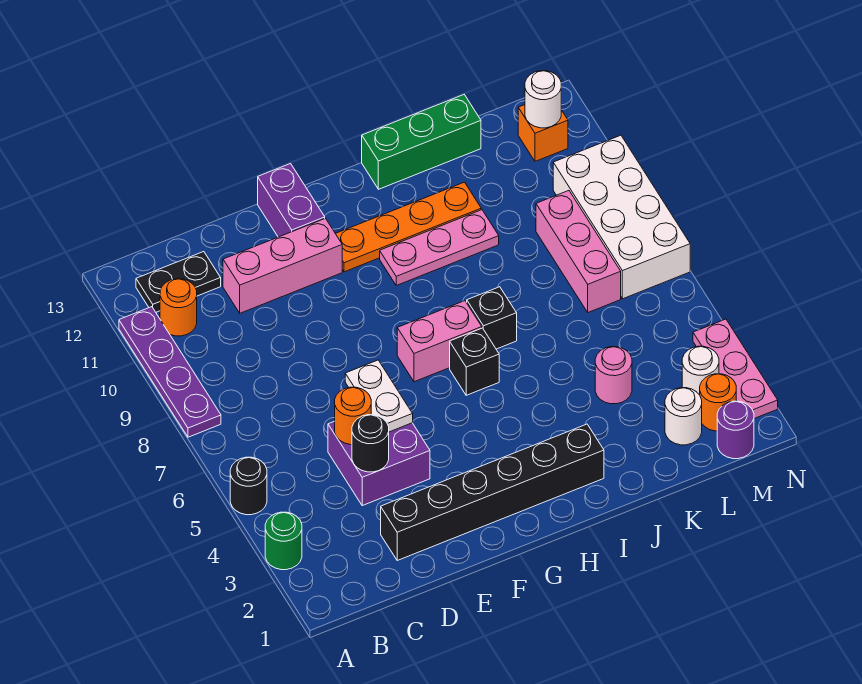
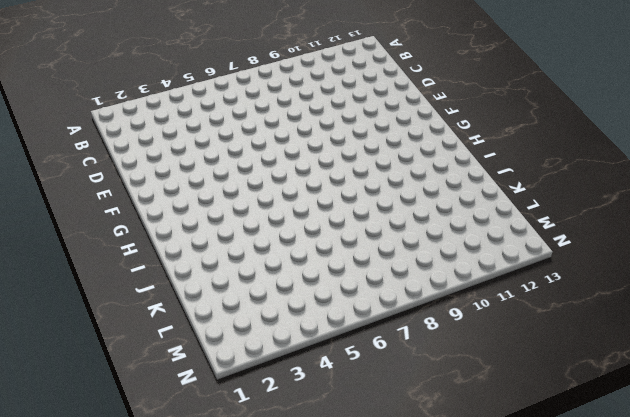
none -> green round brick A3 level 1
none -> black round brick A5 level 1
none -> purple plate A8:A11 level 1

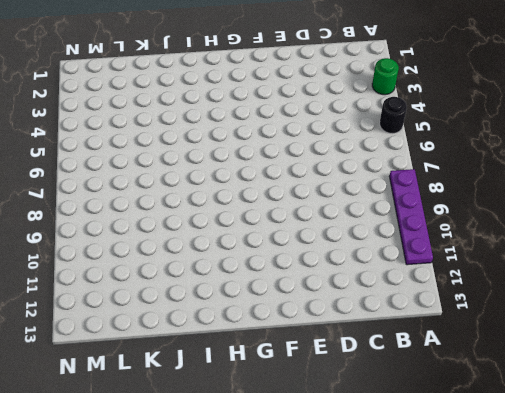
none -> orange round brick B11 level 1
none -> black plate B12:C12 level 1
none -> black brick D2:I2 level 1

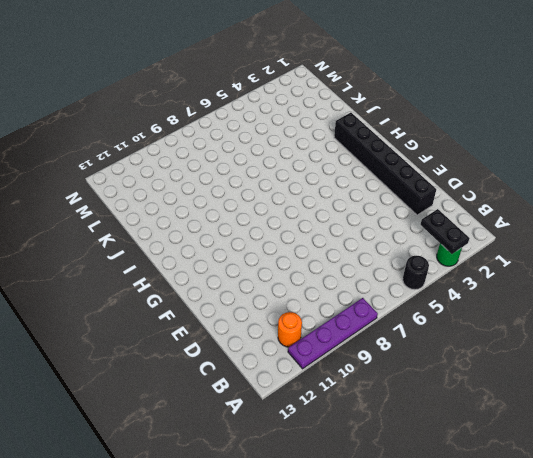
black plate A3:B3 level 2 -> black plate B12:C12 level 1
none -> purple brick D4:E5 level 1
none -> pink brick D11:F11 level 1
none -> purple brick F12:F13 level 1

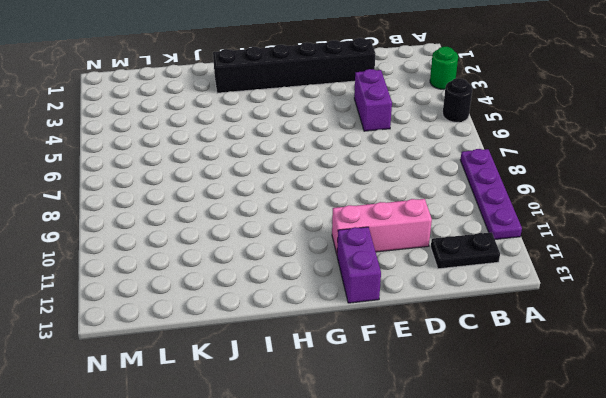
purple brick D4:D5 level 1 -> purple brick D4:E5 level 1
none -> orange round brick B11 level 1
none -> pink brick G7:H7 level 1
none -> orange plate G11:J11 level 1

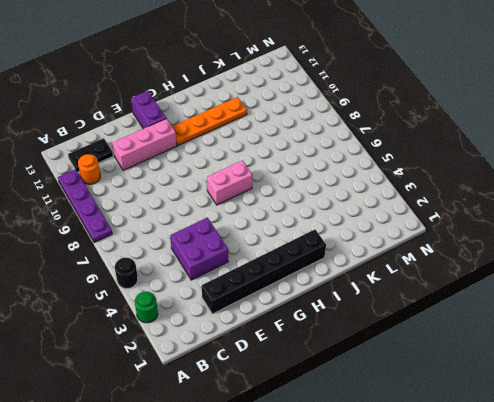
none -> black brick H6 level 1
none -> pink plate H10:J10 level 1
none -> black brick I7 level 1

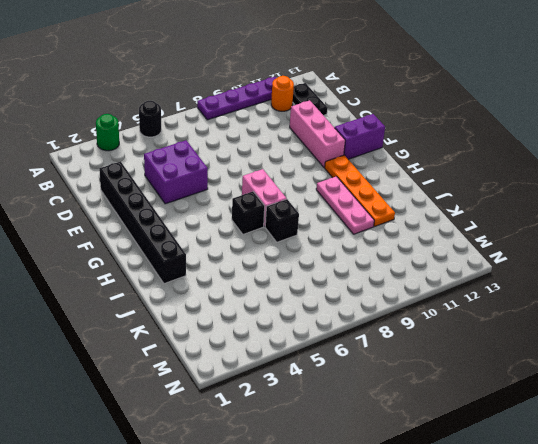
none -> green brick I13:K13 level 1
none -> pink round brick K4 level 1
none -> white round brick L2 level 1

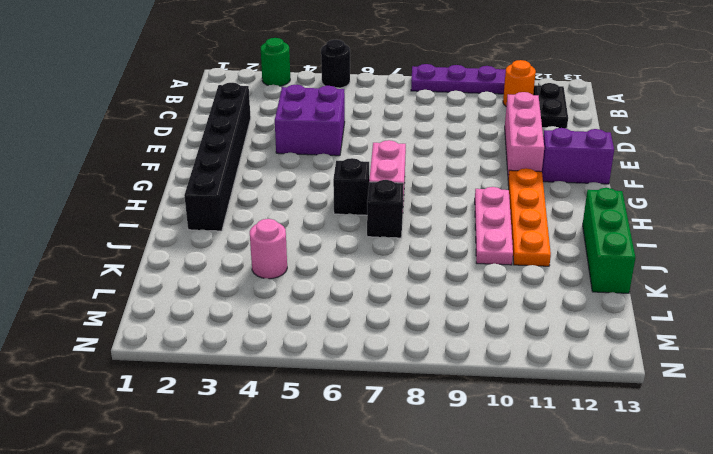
none -> white round brick L2 level 1
none -> pink brick L7:L9 level 1
none -> purple round brick M1 level 1

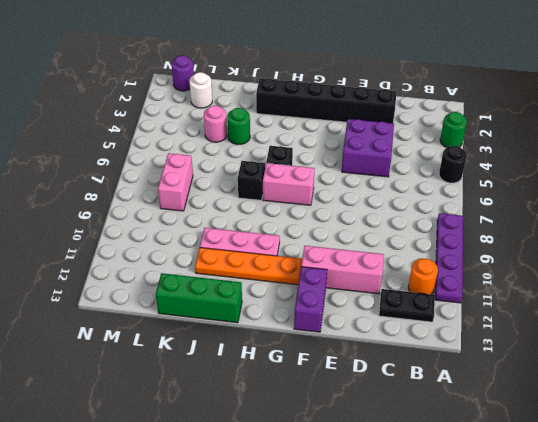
green round brick J4 level 1 -> none
pink brick L7:L8 level 1 -> pink brick L7:L9 level 1
none -> orange round brick M2 level 1
none -> white round brick M3 level 1
none -> white brick M7:N10 level 1

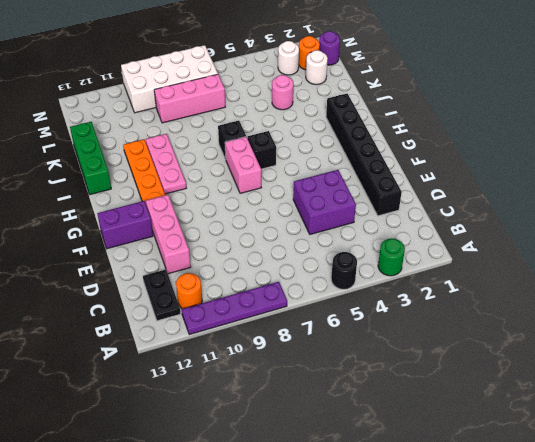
none -> orange brick M12 level 1
none -> pink plate N2:N4 level 1
none -> black round brick D4 level 2

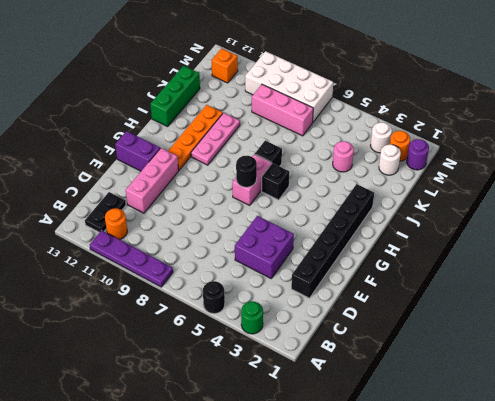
black round brick G7 level 2 -> black round brick D4 level 2
none -> pink plate N2:N4 level 1
none -> orange round brick D5 level 2
none -> white plate E5:E6 level 2

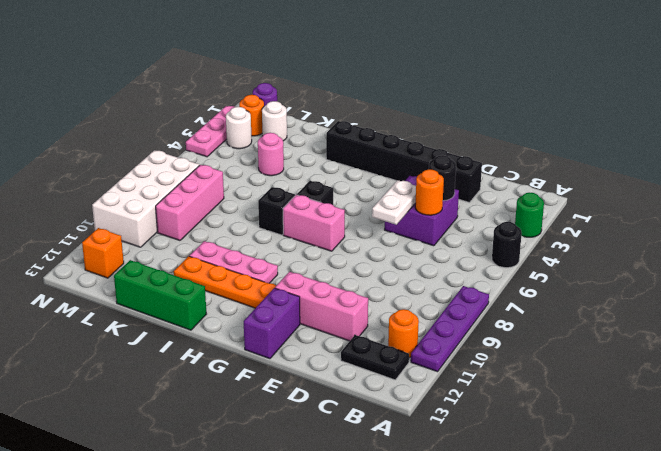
none -> white round brick M12 level 2

